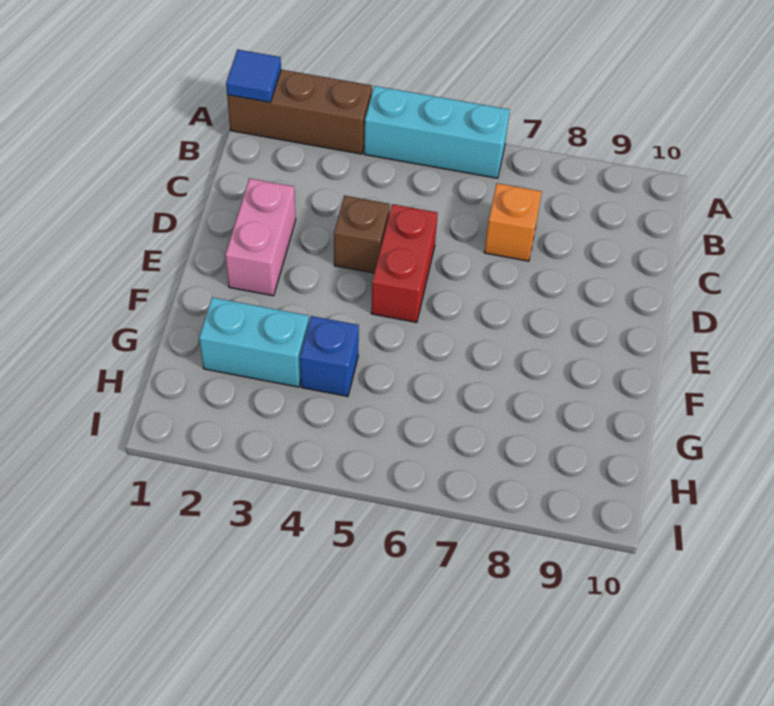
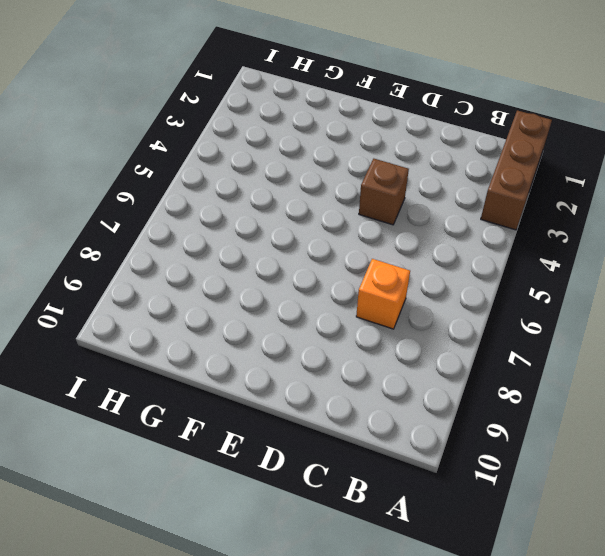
none -> cyan brick A4:A6 level 1
none -> pink brick D2:E2 level 1

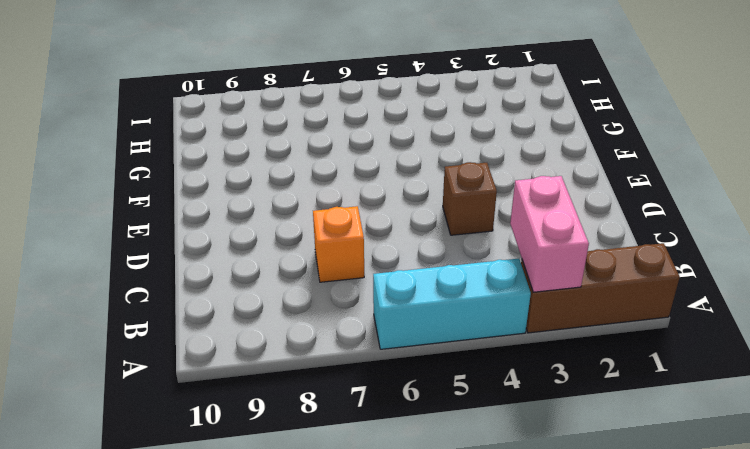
pink brick A3:B3 level 2 -> pink brick D2:E2 level 1
none -> red brick D5:E5 level 1
none -> cyan brick G2:G3 level 1

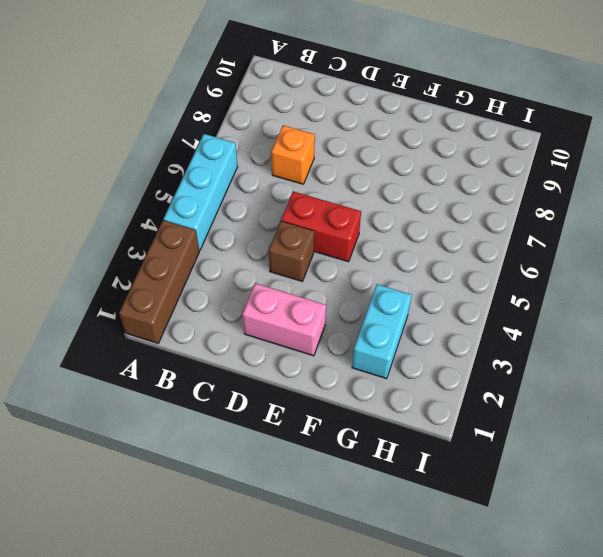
none -> blue brick G4 level 1
none -> blue tile A1 level 2

